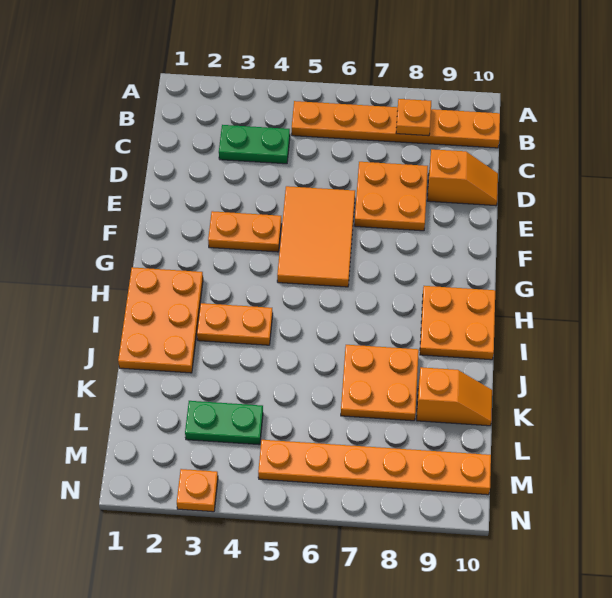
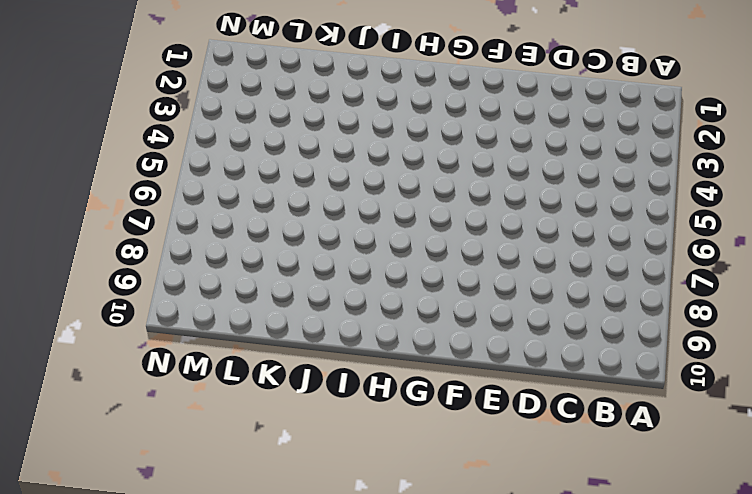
none -> orange plate B5:B10 level 1
none -> green plate C3:C4 level 1
none -> orange plate D7:E8 level 1

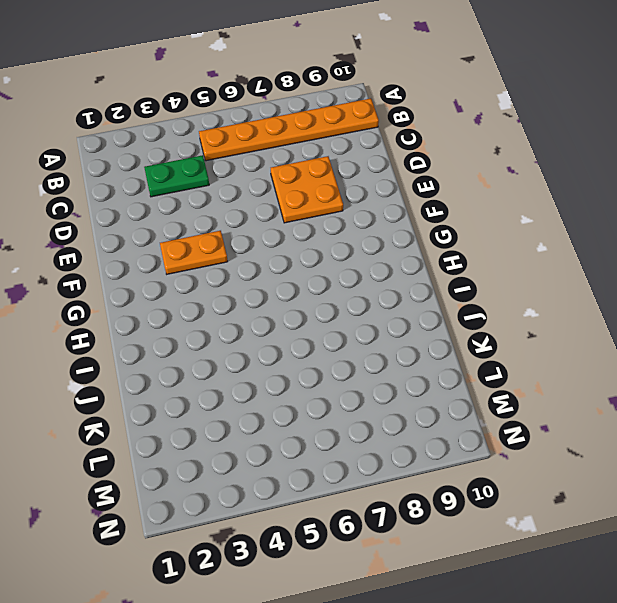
none -> orange slope D9:D10 level 1 top 9
none -> orange tile E5:G6 level 1
none -> orange plate H1:J2 level 1

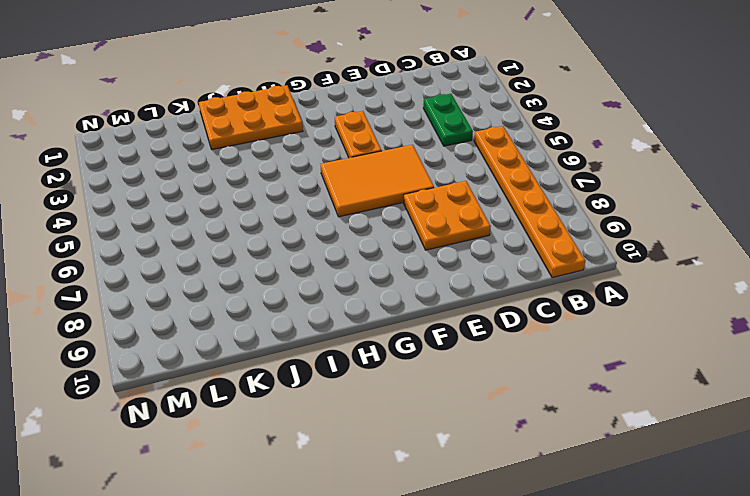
none -> orange slope D9:D10 level 1 top 9
none -> orange plate H9:I10 level 1
none -> orange plate I3:I4 level 1

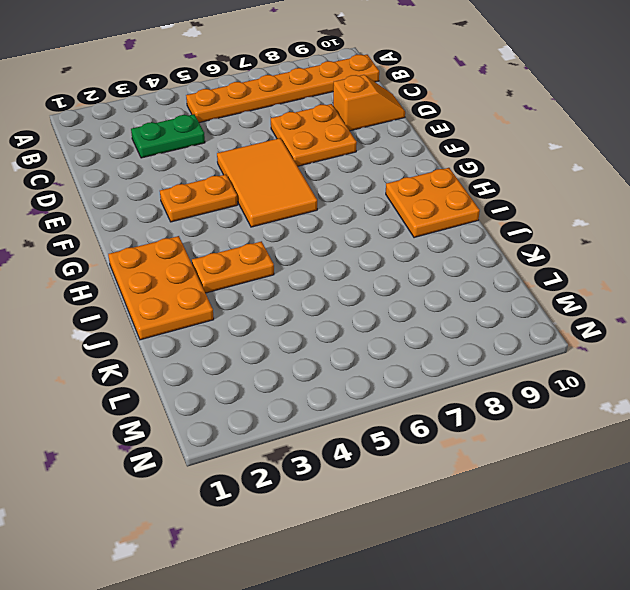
none -> orange plate J7:K8 level 1
none -> orange slope K9:K10 level 1 top 9
none -> green plate L3:L4 level 1

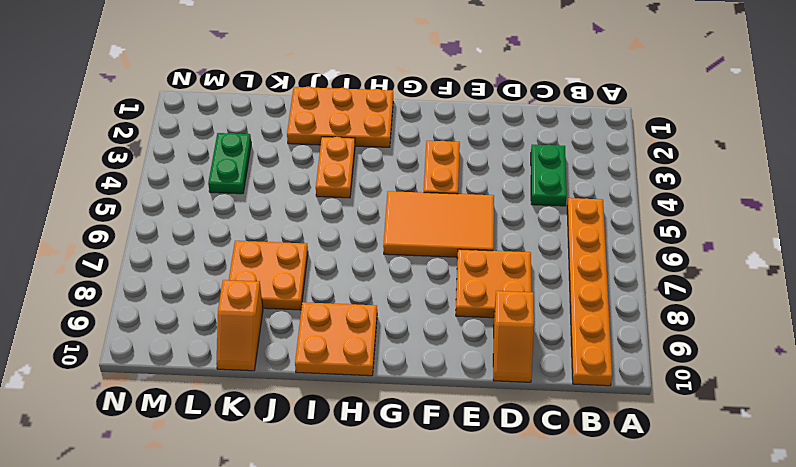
none -> orange plate M5:M10 level 1
none -> orange plate N3 level 1
none -> orange plate B8 level 2

